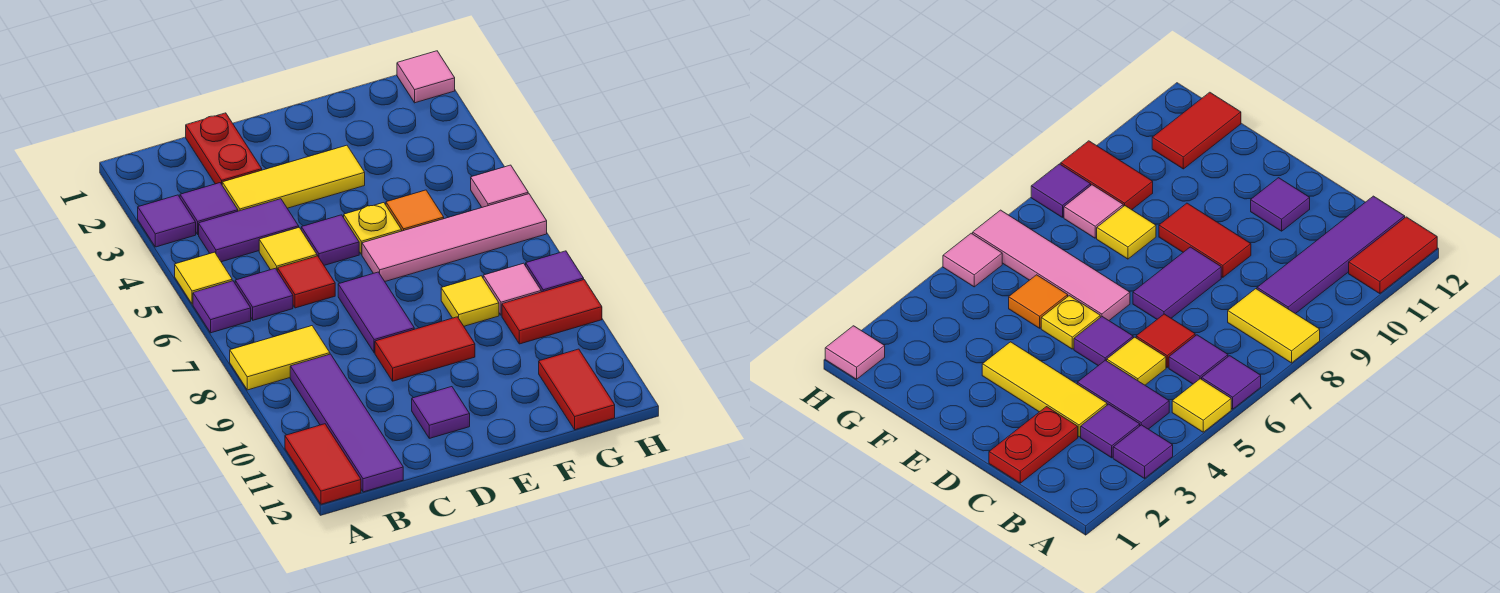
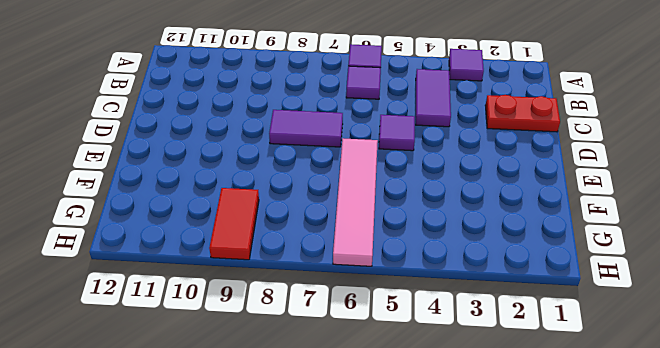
none -> yellow tile A5 level 1
none -> yellow tile A8:B8 level 1
none -> red tile A11:A12 level 1

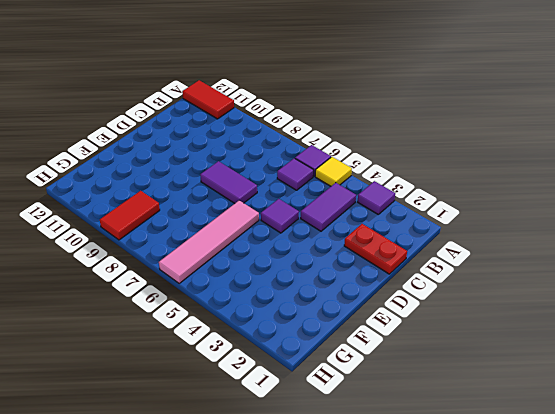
none -> yellow tile A8:B8 level 1
none -> purple tile B3 level 1
none -> purple tile B9:B12 level 1

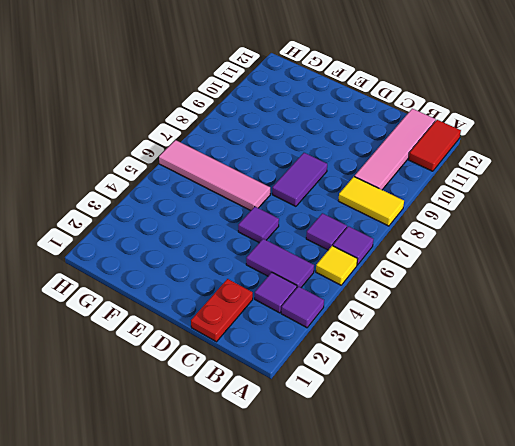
pink tile B9:B12 level 1 -> purple tile B9:B12 level 1
none -> yellow tile C3:E3 level 1
none -> yellow tile C5 level 1
none -> red tile C6 level 1

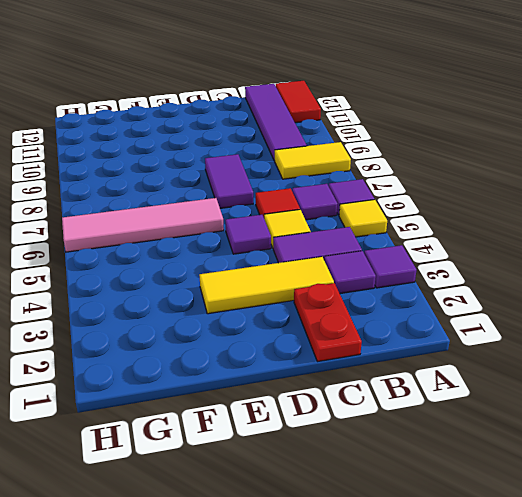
none -> red tile D9:E9 level 1
none -> purple tile D11 level 1
none -> yellow plate E5 level 1

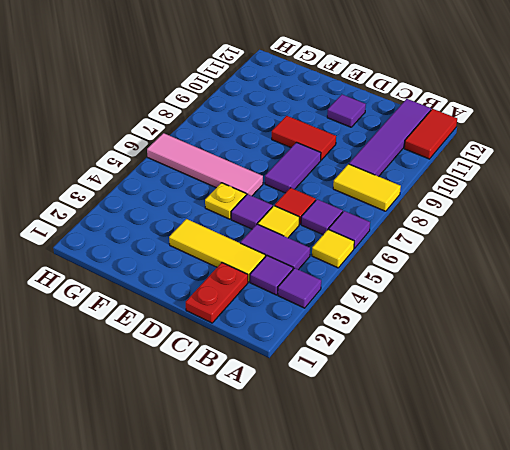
none -> orange tile F5 level 1
none -> yellow tile F8 level 1
none -> pink tile G8 level 1

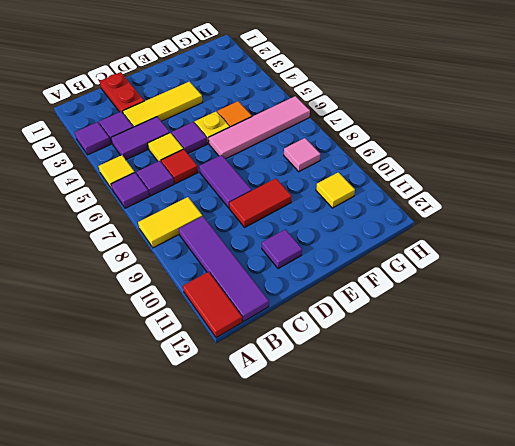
yellow tile G10 level 1 -> yellow tile F8 level 1
none -> red tile G9:H9 level 1
none -> red tile G11:G12 level 1
none -> pink tile H1 level 1

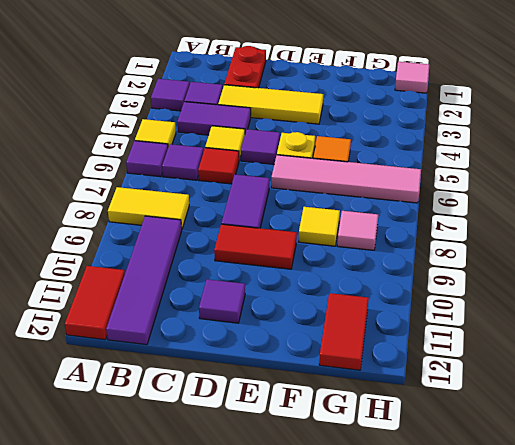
none -> red tile G9:H9 level 1
none -> pink tile H5 level 1
none -> purple tile H8 level 1

